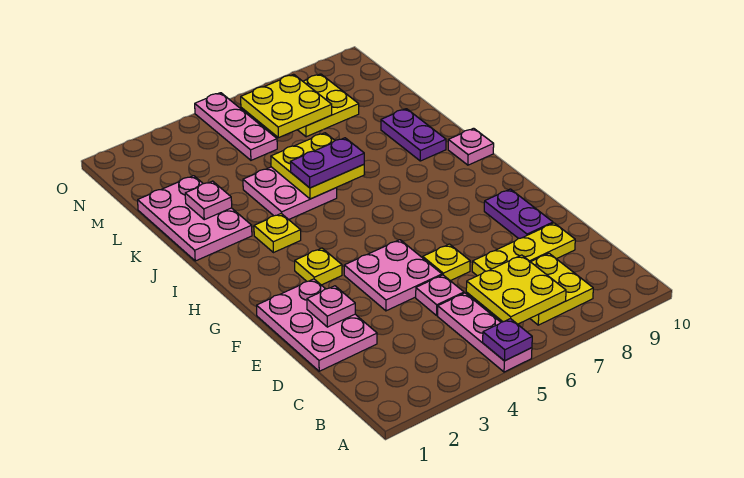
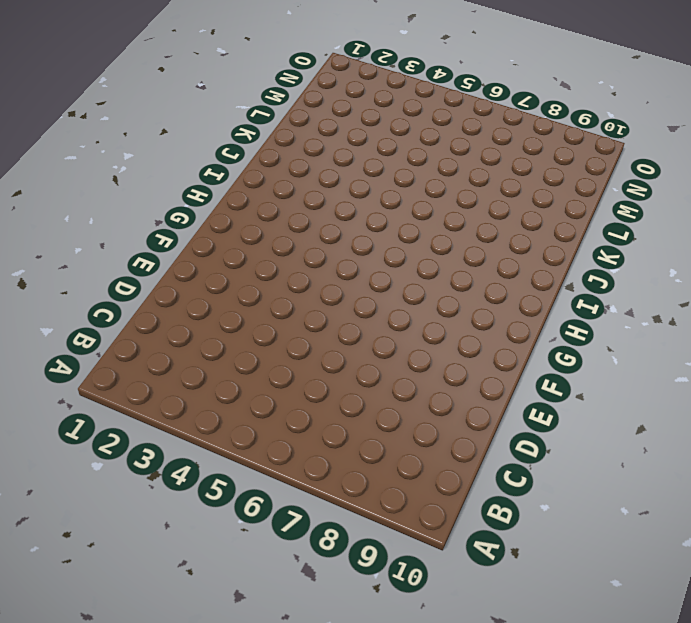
none -> pink plate A5:C5 level 1
none -> yellow plate B7:C8 level 1
none -> pink plate D1:F2 level 1

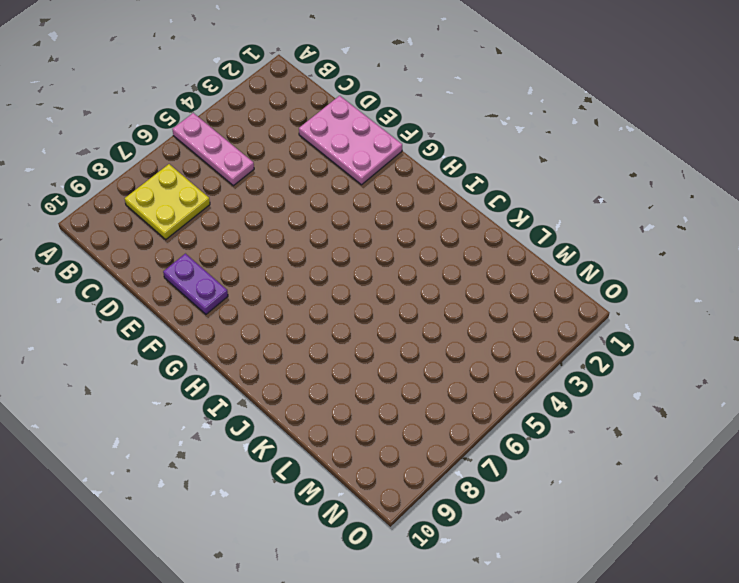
none -> pink plate D5 level 1
none -> yellow plate D7:D9 level 1
none -> pink plate E4:F5 level 1

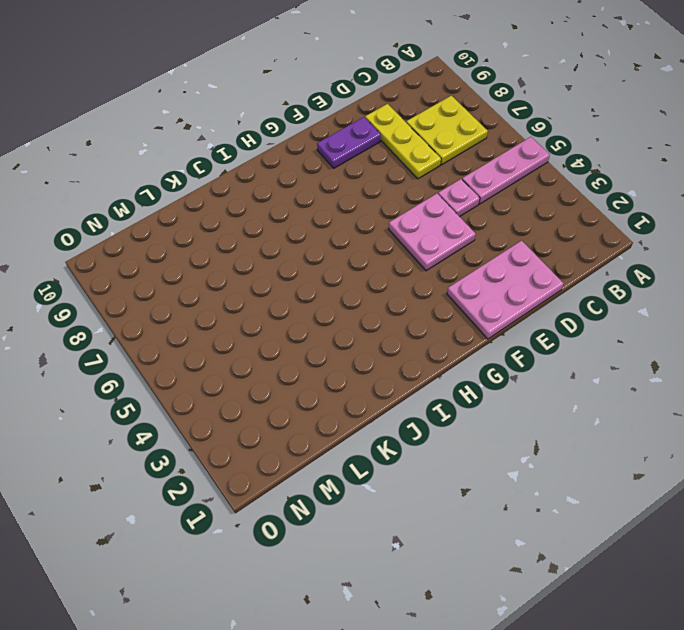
none -> yellow plate E6 level 1
none -> yellow plate G3 level 1
none -> yellow plate I3 level 1

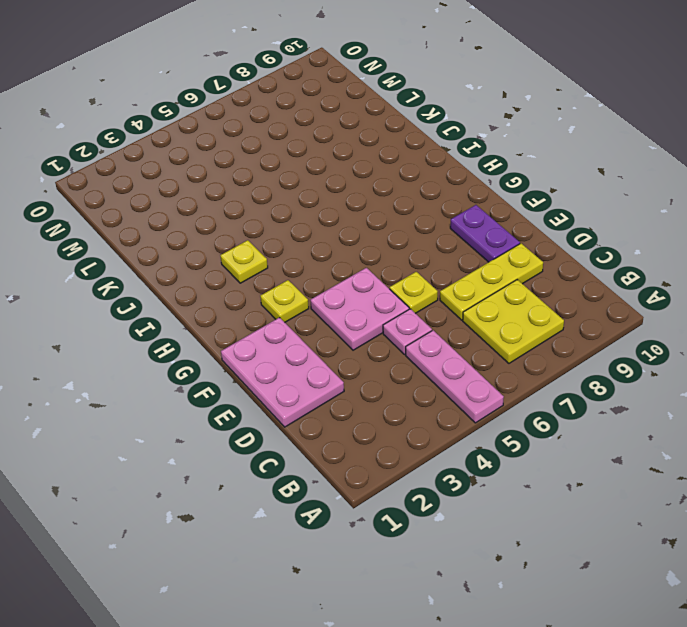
none -> pink plate I10 level 1
none -> pink plate J1:L2 level 1
none -> pink plate J4:K5 level 1

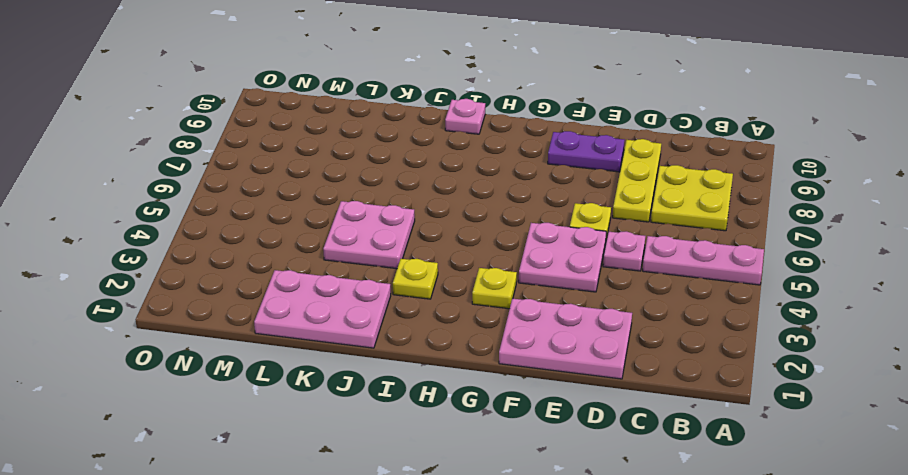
none -> purple plate J9:K9 level 1
none -> pink plate M5:O5 level 1
none -> yellow plate M7:N8 level 1

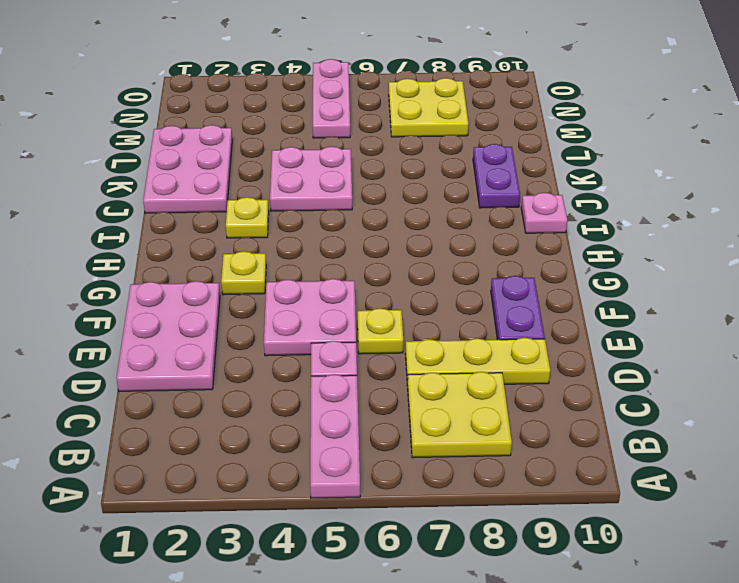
none -> purple plate A5 level 2
none -> yellow plate B6:C7 level 2
none -> pink plate E2 level 2

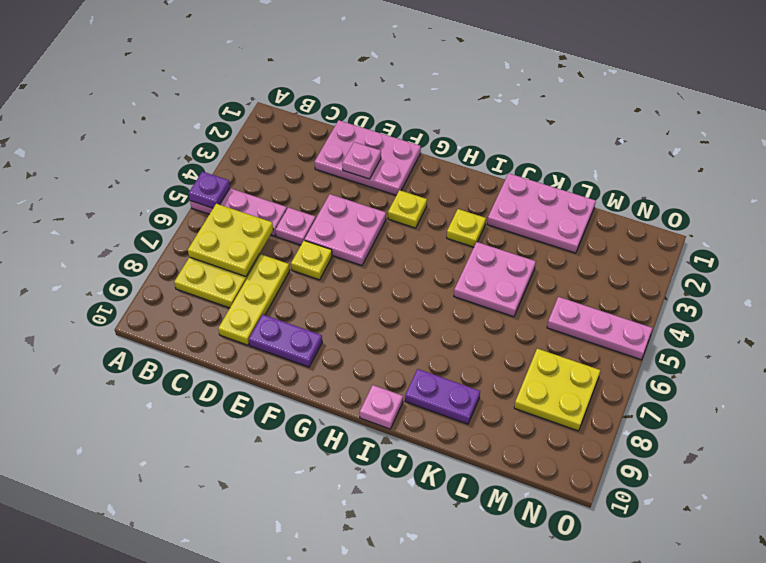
none -> yellow plate J5:K6 level 2
none -> pink plate K2 level 2
none -> yellow plate M6:N7 level 2

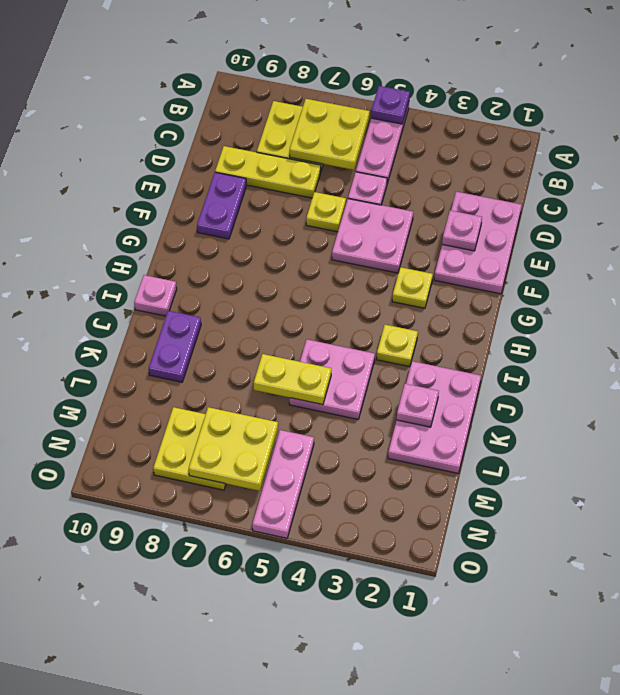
yellow plate K5:K6 level 2 -> yellow plate J5:K6 level 2
none -> purple plate J5:J6 level 3

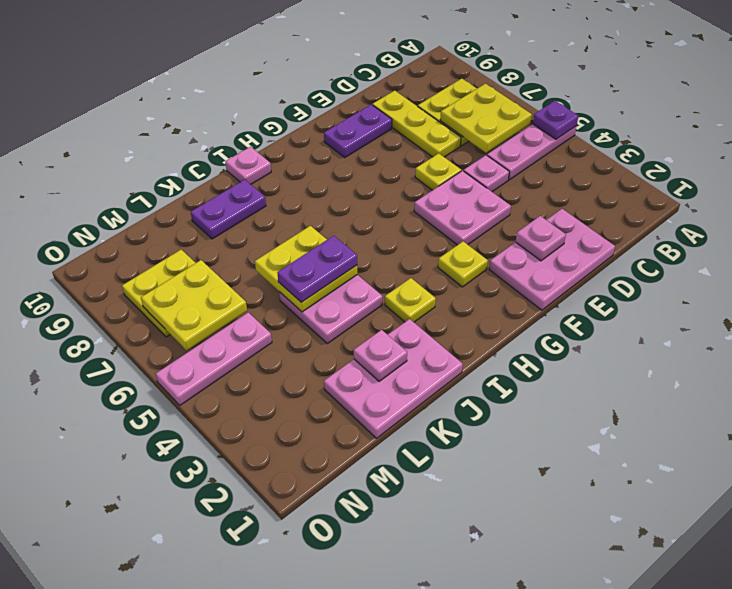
purple plate J5:K5 level 3 -> purple plate J5:J6 level 3

